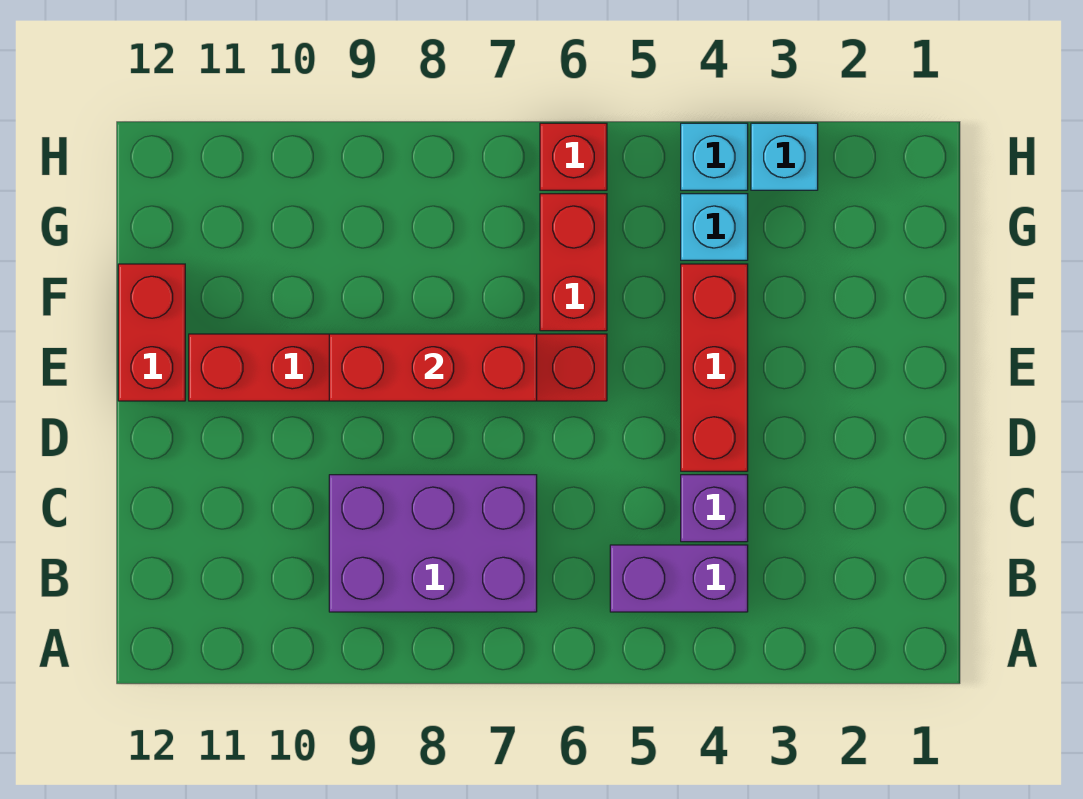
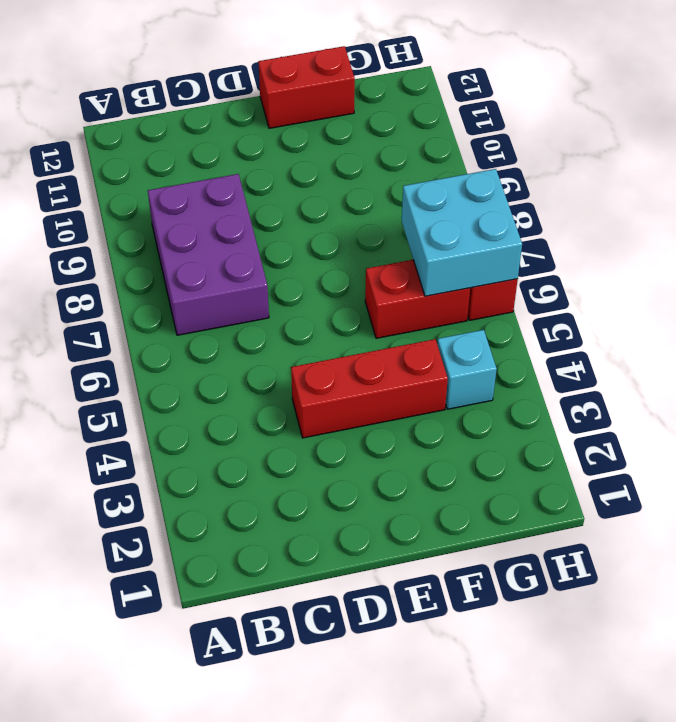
cyan brick G6:H7 level 2 -> none
none -> purple brick B4:B5 level 1
none -> purple brick C4 level 1
none -> red brick E6:E11 level 1

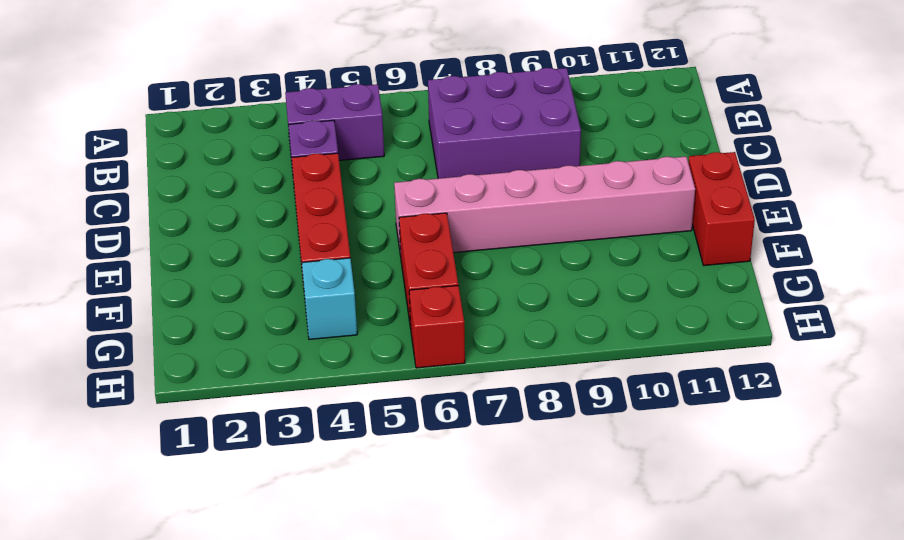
pink brick E6:E11 level 1 -> red brick E6:E11 level 1
none -> cyan brick H3 level 1
none -> cyan brick H4 level 1
none -> red brick E7:E9 level 2

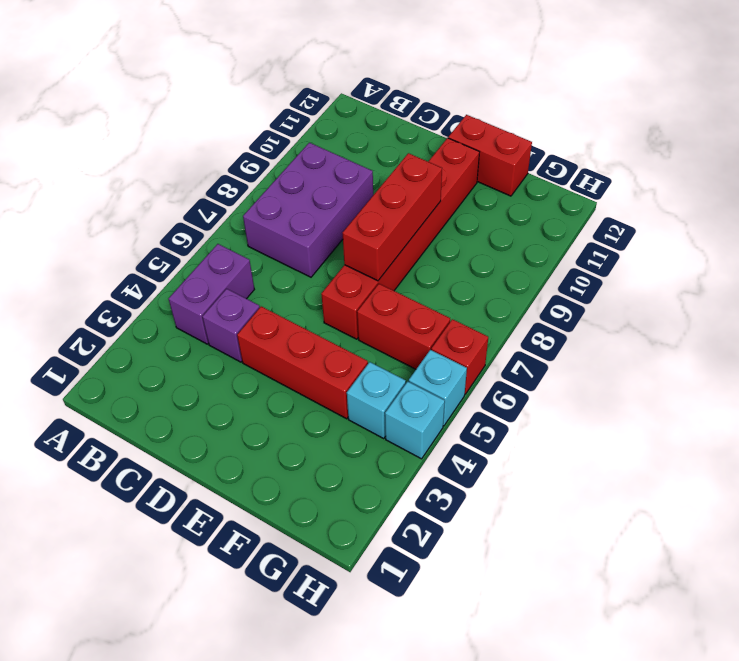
cyan brick H5 level 1 -> cyan brick H3 level 1

